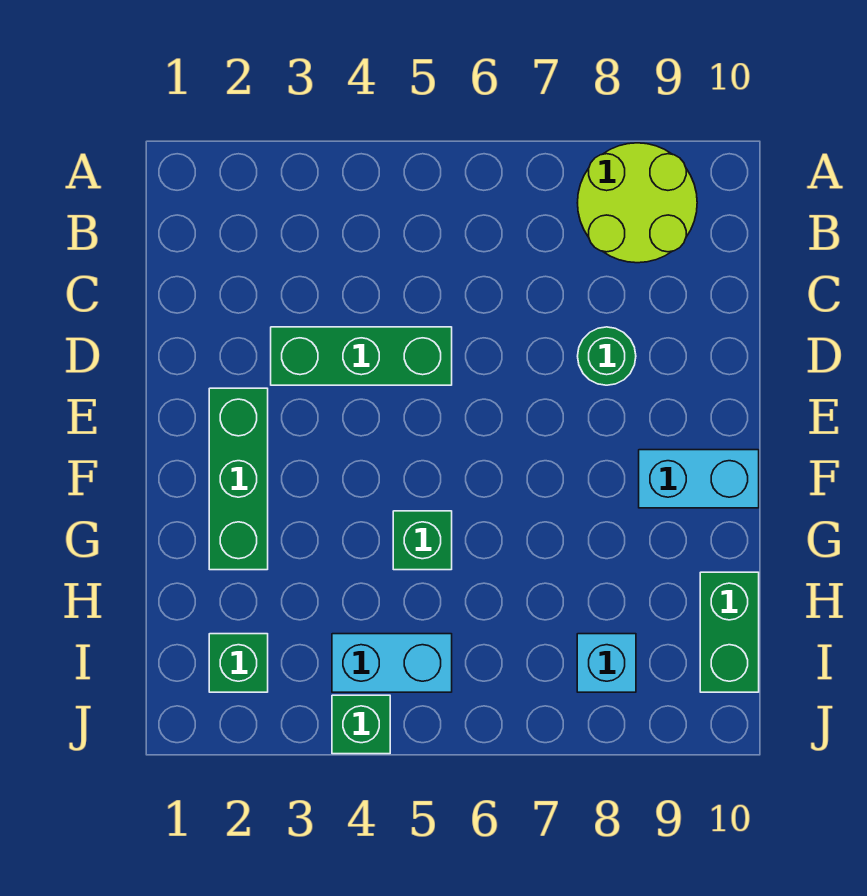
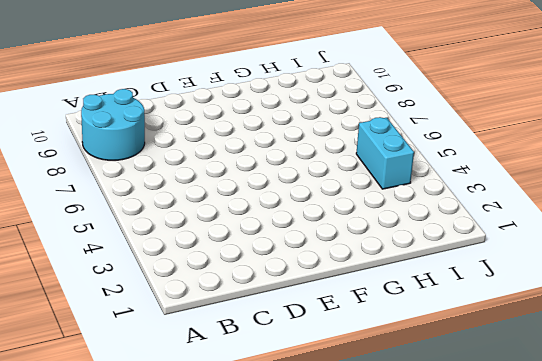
cyan round brick A8:B9 level 1 -> lime round brick A8:B9 level 1
none -> green brick D3:D5 level 1
none -> green round brick D8 level 1

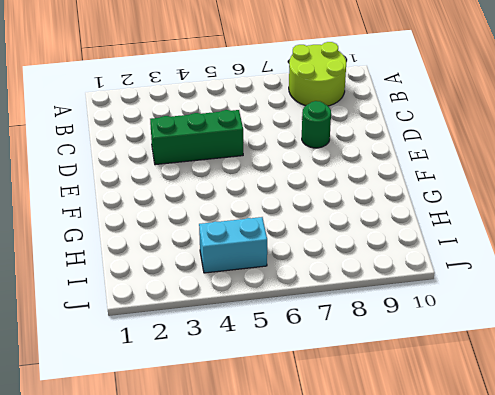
none -> green brick E2:G2 level 1
none -> cyan brick F9:F10 level 1

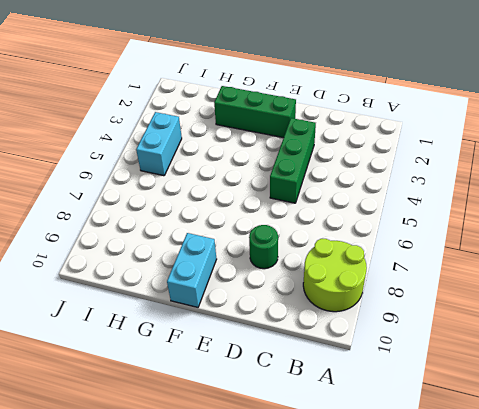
none -> green brick G5 level 1
none -> green brick H10:I10 level 1

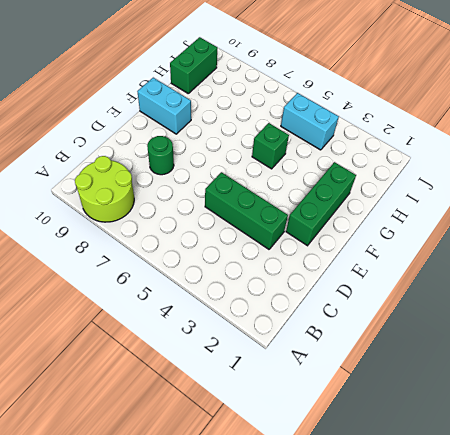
none -> green brick I2 level 1
none -> cyan brick I8 level 1

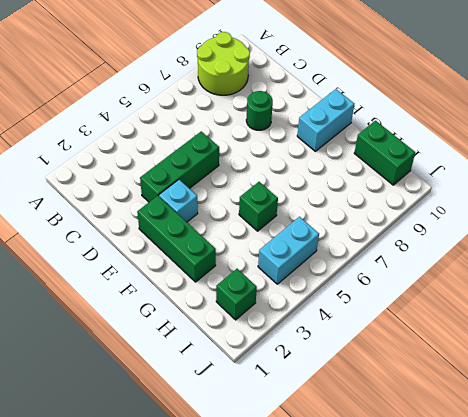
cyan brick E3 level 1 -> cyan brick I8 level 1
none -> green brick J4 level 1

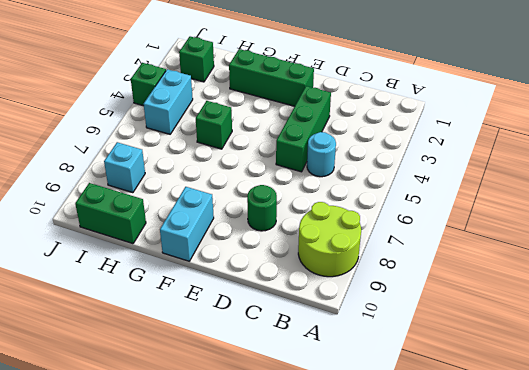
cyan round brick C5 level 1 -> none

